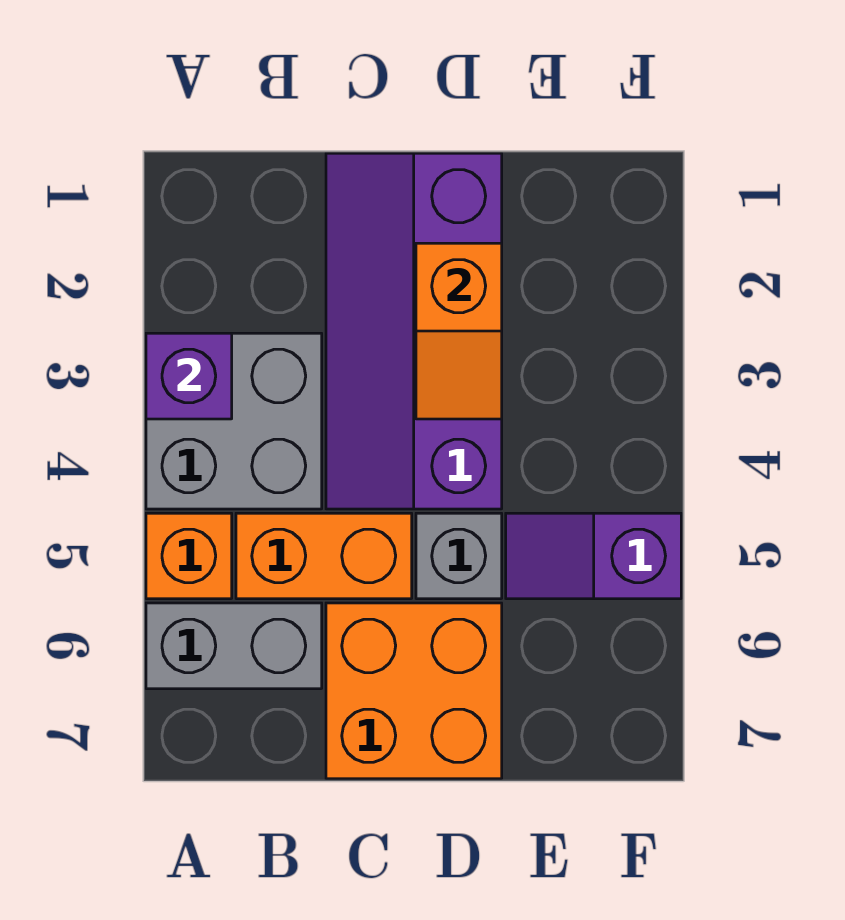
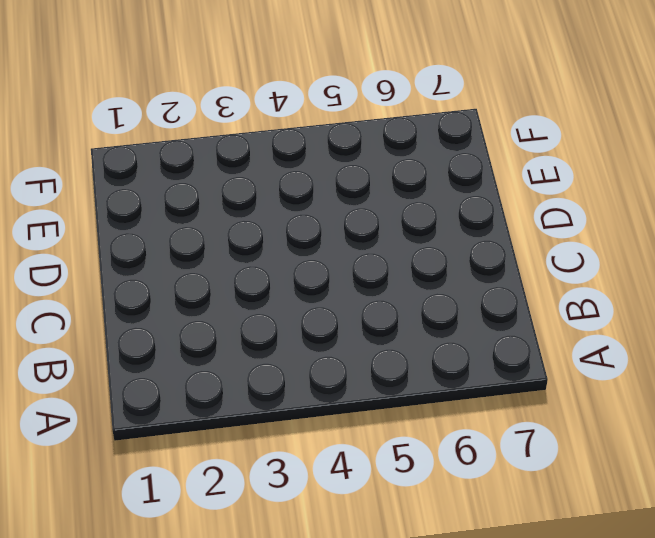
none -> grey brick A3:B4 level 1
none -> orange brick A5 level 1

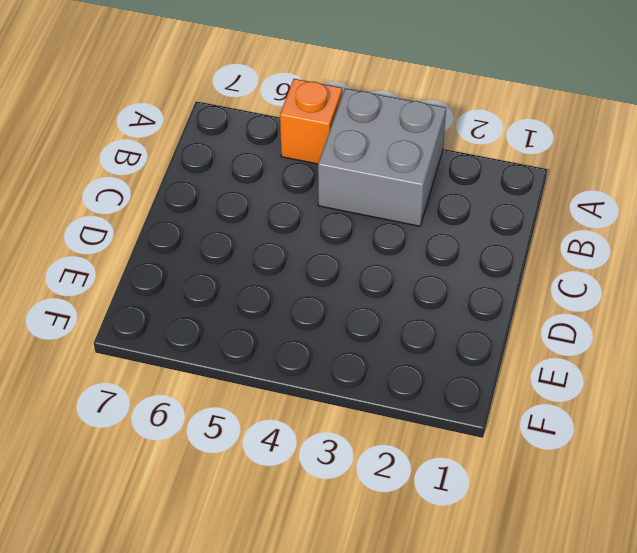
none -> grey brick A6:B6 level 1
none -> orange brick B5:C5 level 1

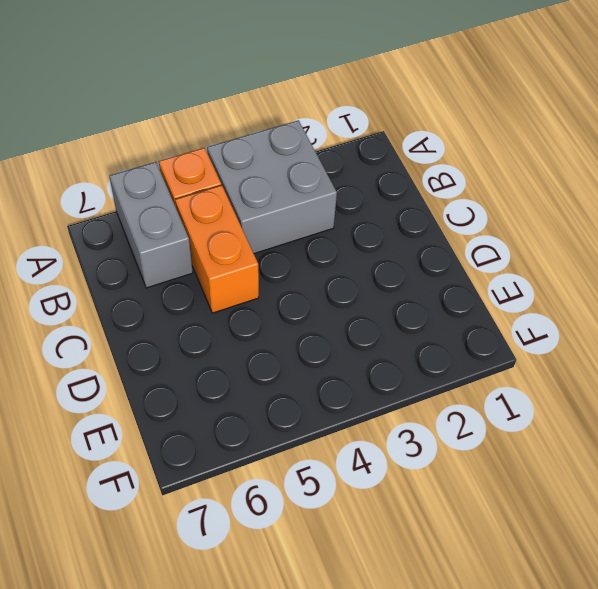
none -> purple slope C1:D4 level 1 top D
none -> orange brick C6:D7 level 1

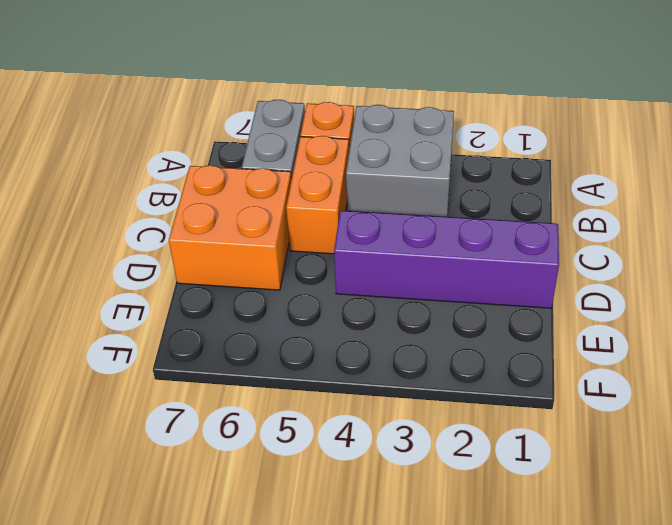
none -> grey brick D5 level 1
none -> purple slope E5:F5 level 1 top F

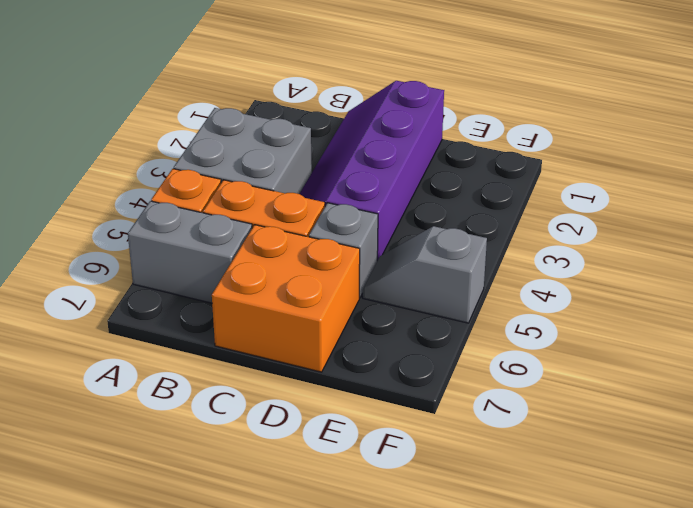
grey slope E5:F5 level 1 top F -> purple slope E5:F5 level 1 top F
none -> purple brick A3 level 2
none -> orange slope D2:D3 level 2 top 2

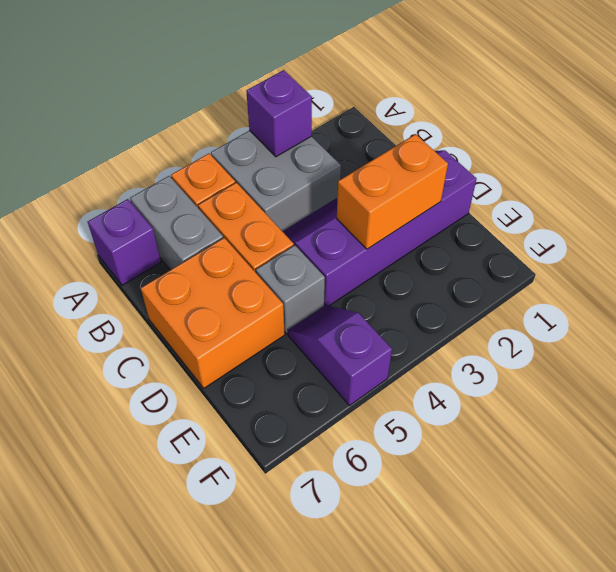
purple brick A7 level 1 -> none
orange brick D2:D3 level 2 -> orange slope D2:D3 level 2 top 2

